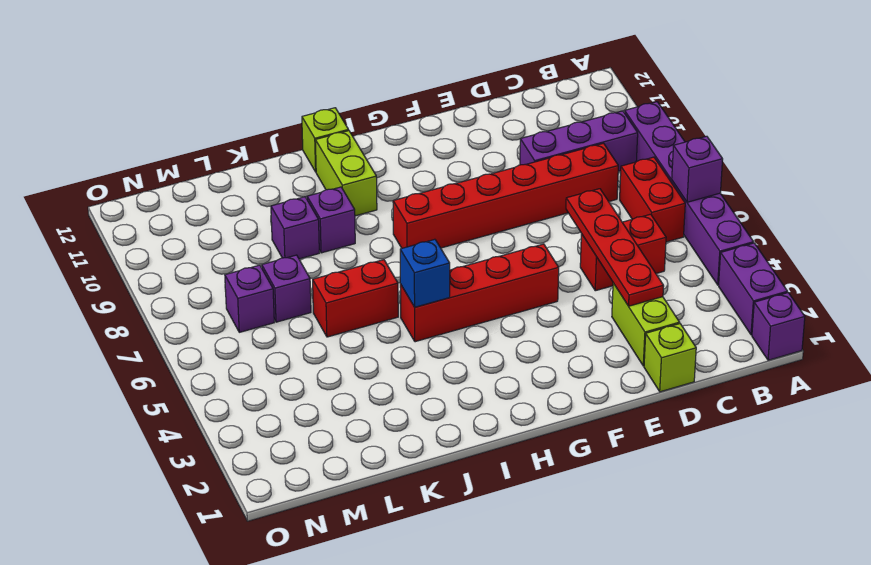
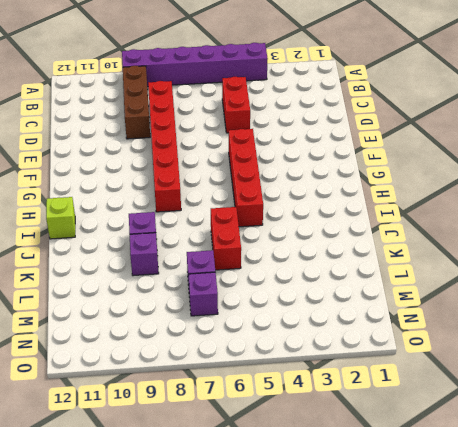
brown brick B9:D9 level 1 -> purple brick B9:D9 level 1
none -> purple brick A1 level 1
none -> purple brick A2:A3 level 1
none -> red brick B6:B7 level 1

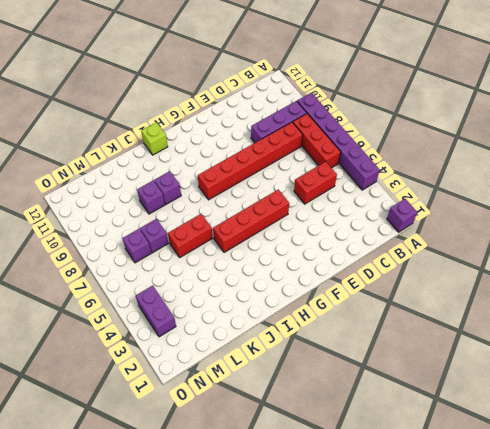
red brick B6:B8 level 1 -> red brick B6:B7 level 1
purple brick N3:N4 level 1 -> purple brick A2:A3 level 1
none -> lime brick D1 level 1
none -> lime brick D2:D3 level 1
none -> lime brick I10:I11 level 1

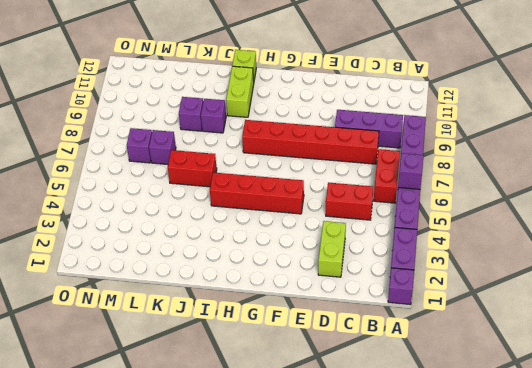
none -> lime brick D1 level 1
none -> red plate D3:D6 level 2
none -> blue brick I5 level 2

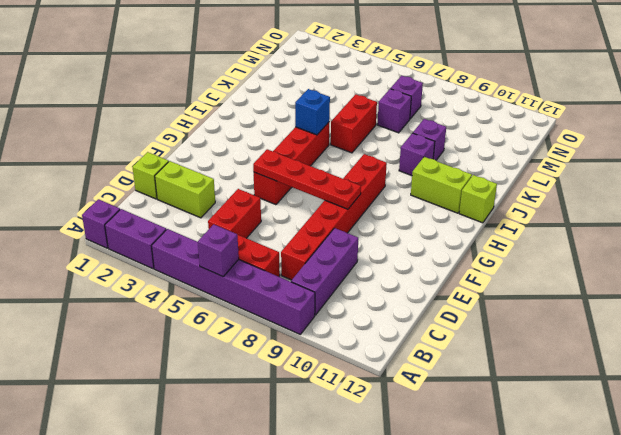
red plate F5:F8 level 2 -> red plate D3:D6 level 2

